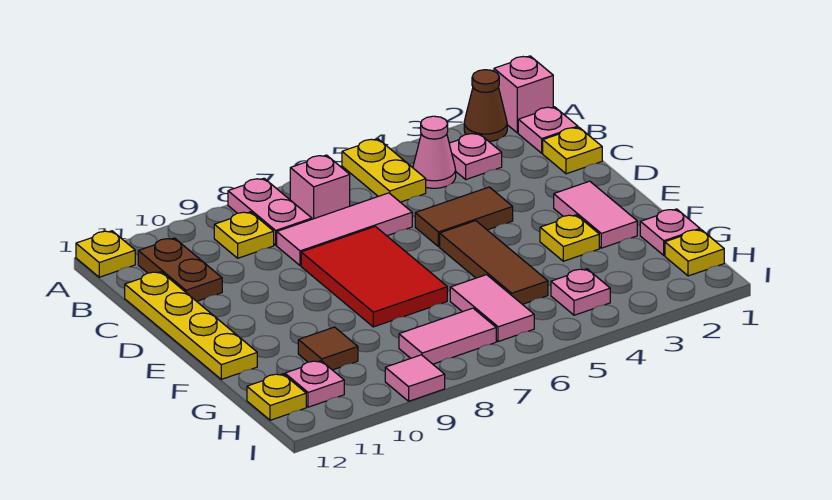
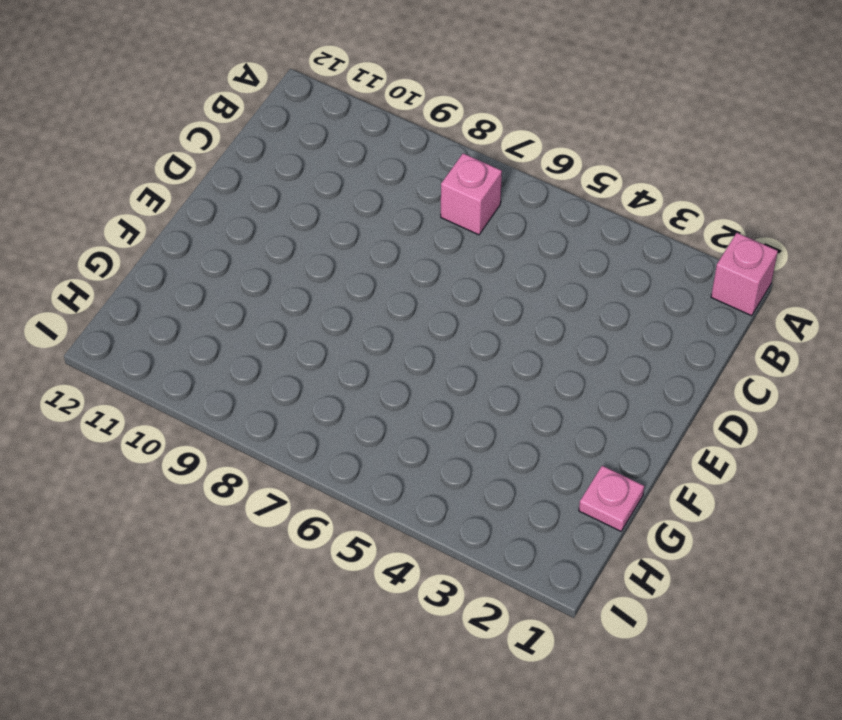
none -> brown cone A2 level 1
none -> yellow plate A5:B5 level 1
none -> pink plate A8:B8 level 1

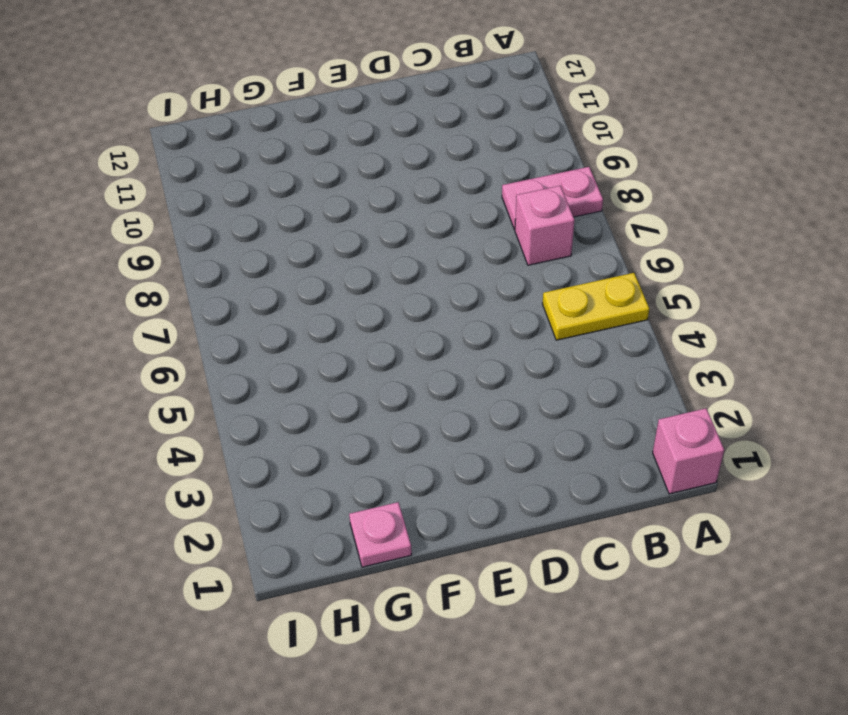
none -> brown cone A2 level 1
none -> yellow plate A12 level 1
none -> pink plate B1 level 1

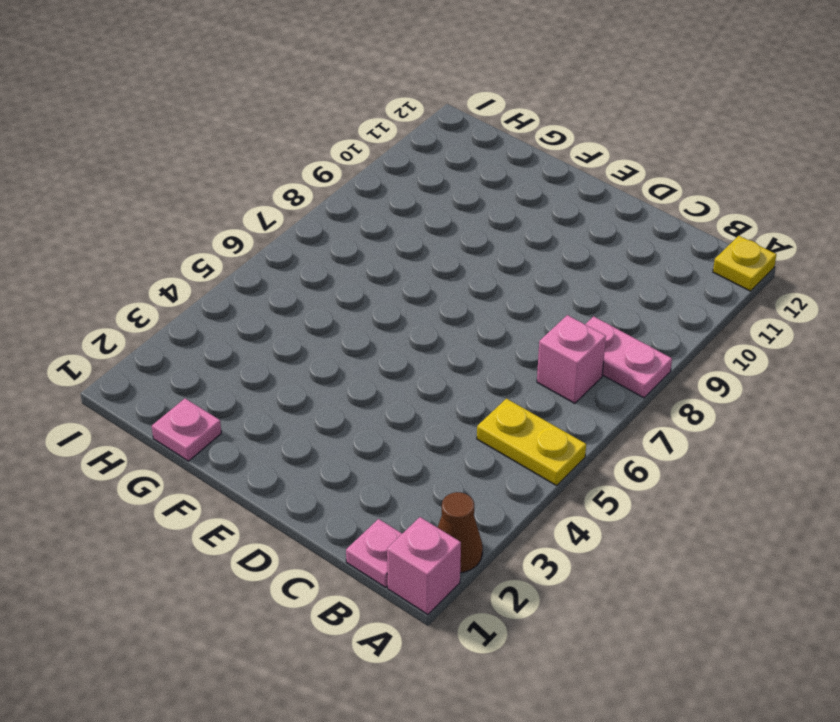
none -> pink plate B3 level 1
none -> pink cone B4 level 1
none -> yellow plate B9 level 1

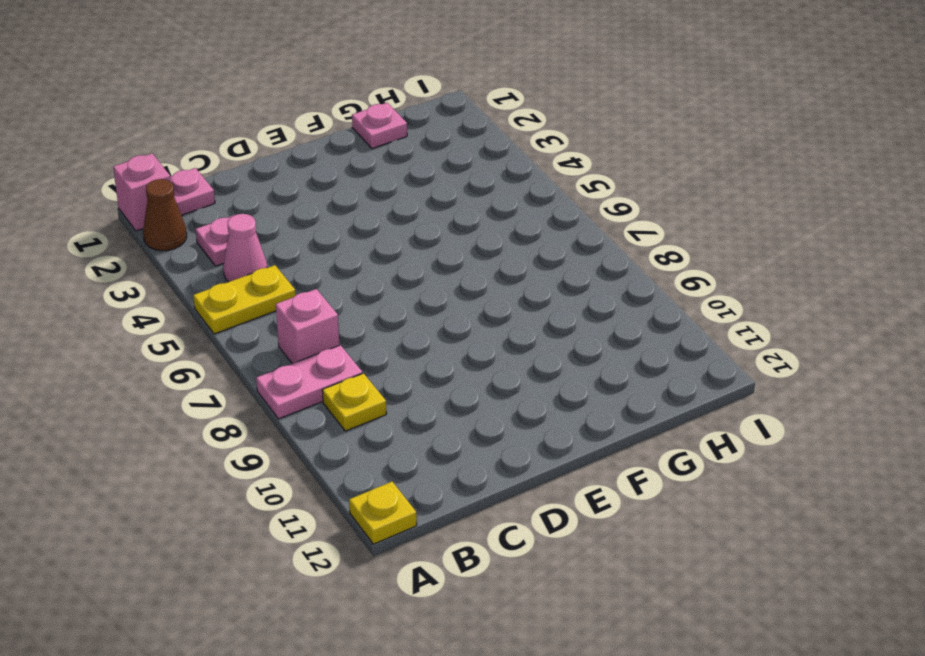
none -> brown plate B11:C11 level 1
none -> yellow plate C1 level 1
none -> pink tile C6:C8 level 1

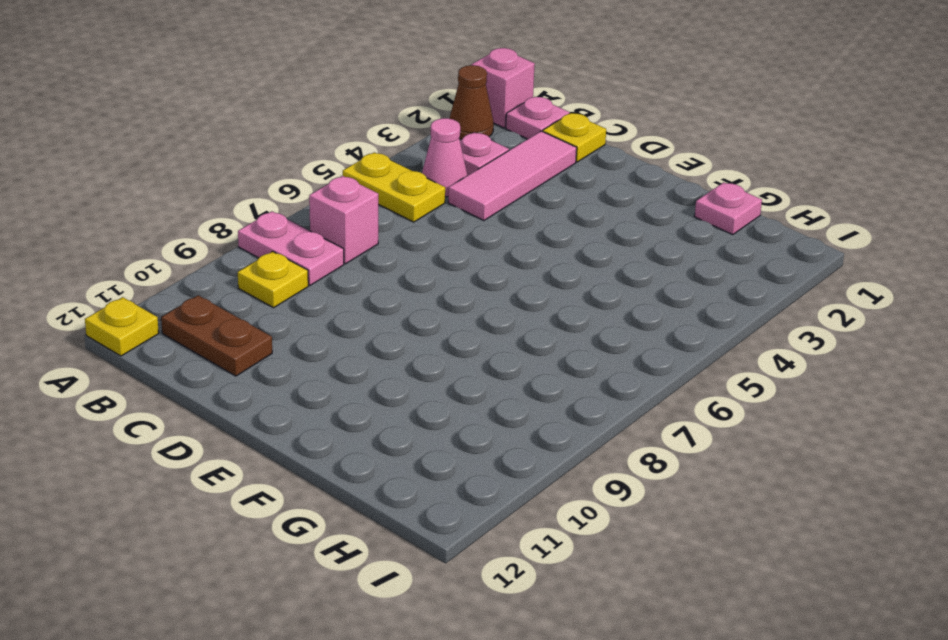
pink tile C2:C4 level 1 -> pink tile C6:C8 level 1
none -> yellow plate C12:F12 level 1
none -> brown tile D4:D5 level 1
none -> red tile D7:F8 level 1

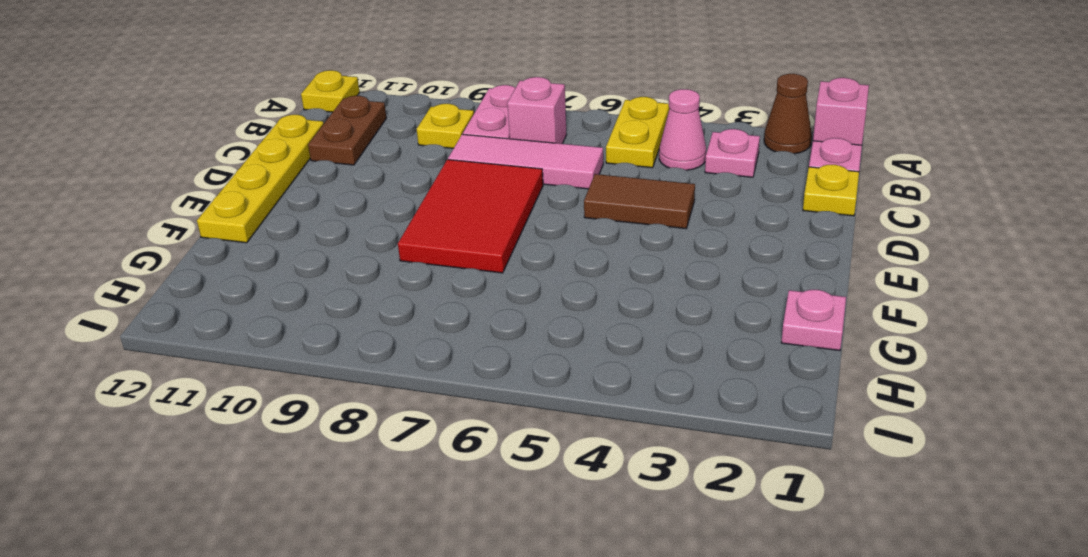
none -> pink tile E2:F2 level 1
none -> brown tile E5:G5 level 1
none -> yellow plate F3 level 1

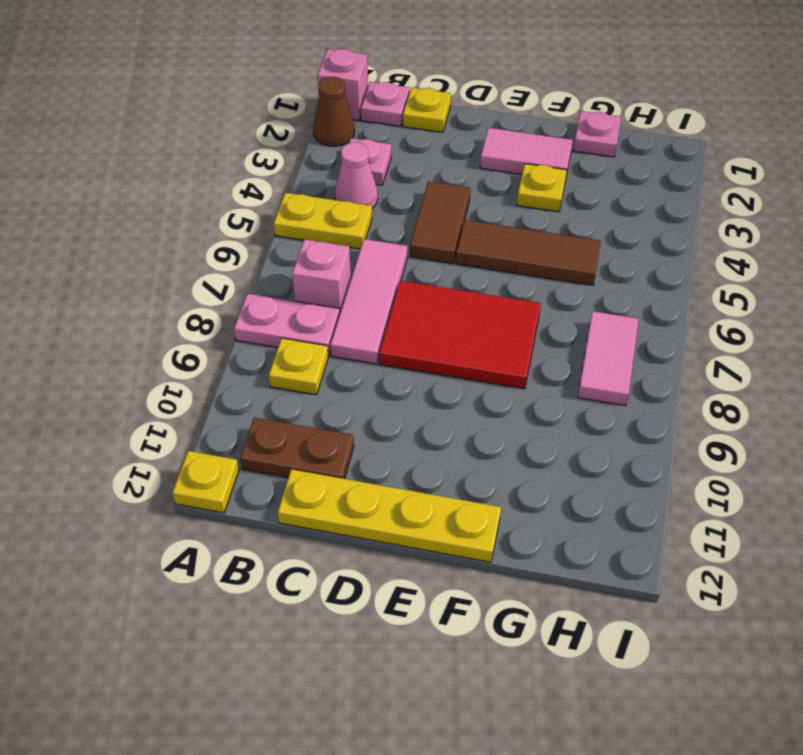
none -> pink tile G6:H6 level 1
none -> brown tile G10 level 1
none -> yellow plate H1 level 1

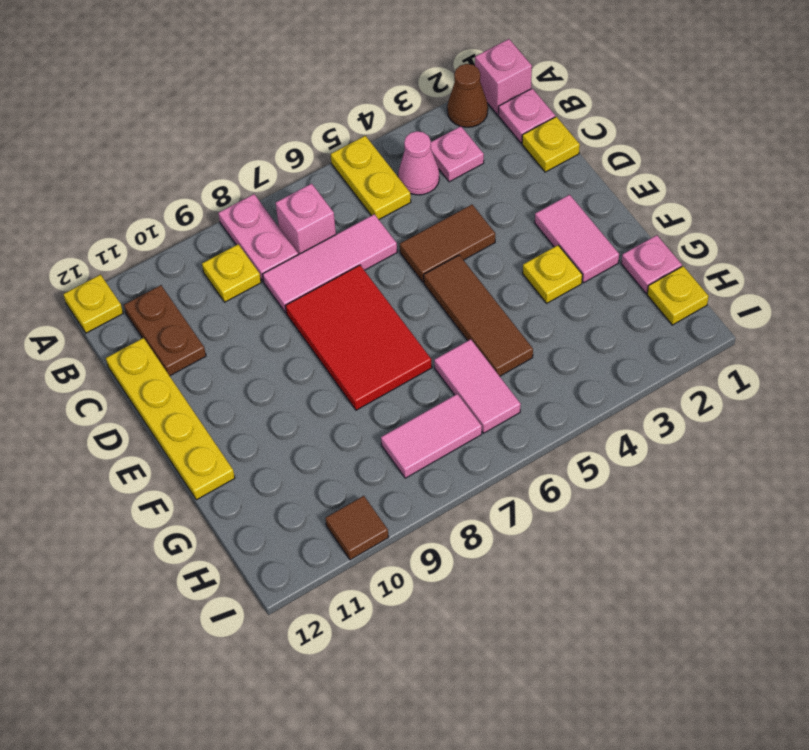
brown tile I10 level 1 -> brown tile G10 level 1
none -> pink plate H4 level 1
none -> pink plate H11 level 1
none -> yellow plate H12 level 1

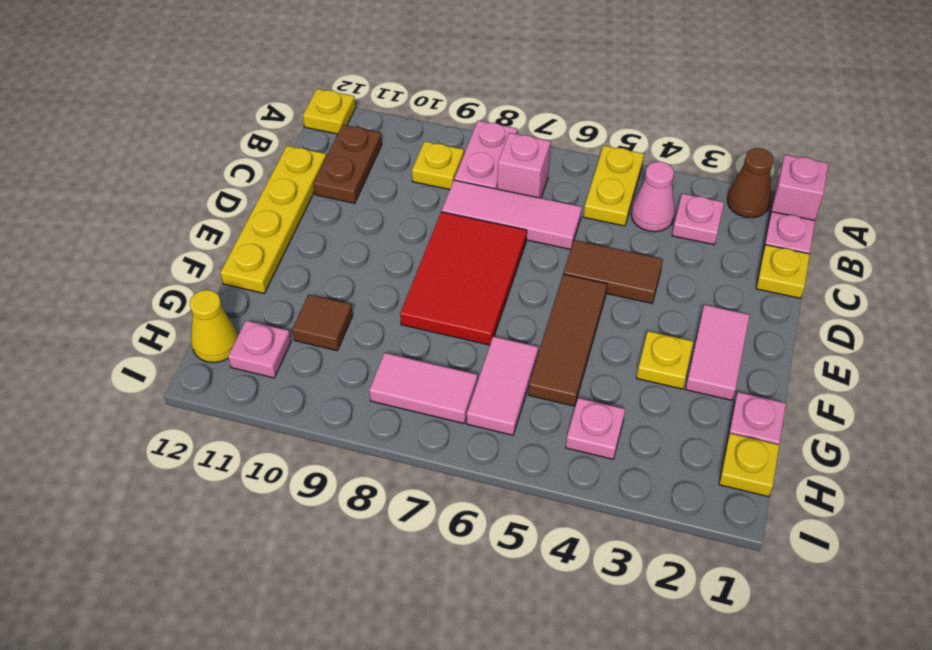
yellow cone H12 level 1 -> yellow plate H12 level 1
none -> pink tile I9 level 1

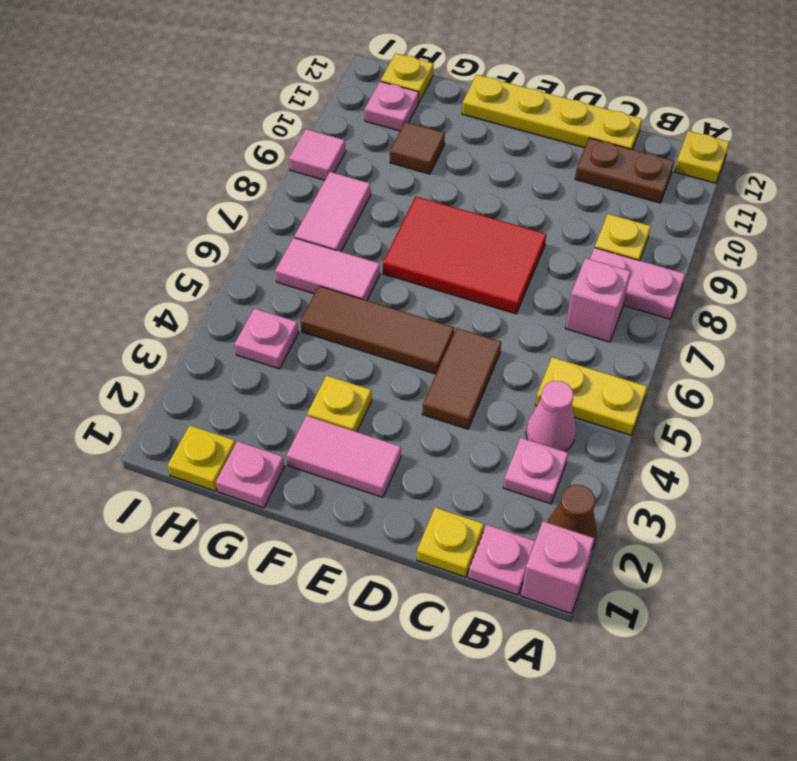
none -> pink tile C6:C8 level 1

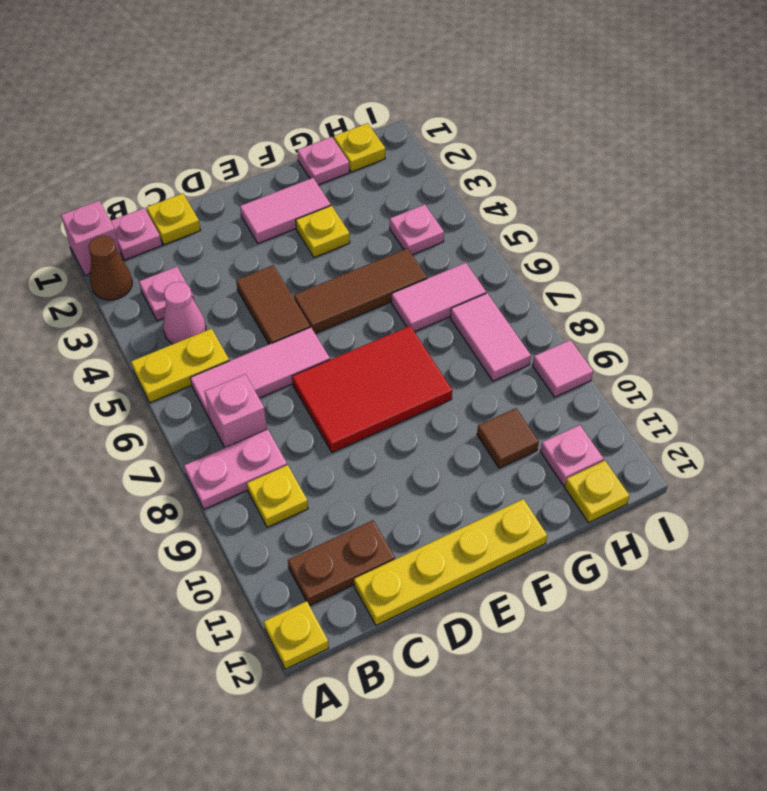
pink tile B6:D6 level 1 -> pink tile C6:C8 level 1

